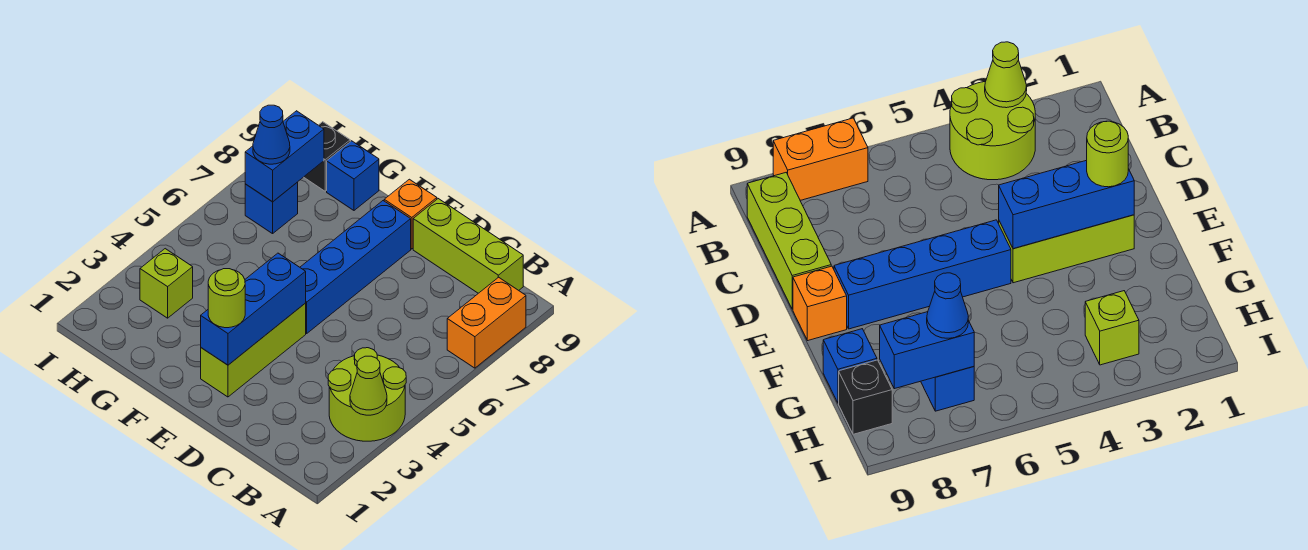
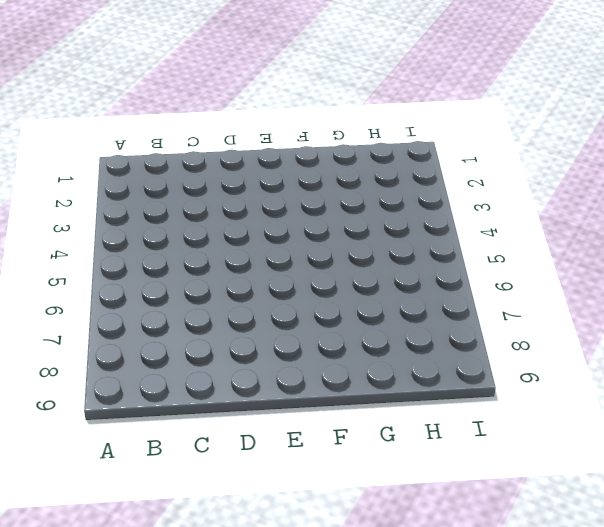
none -> lime round brick A3:B4 level 1
none -> orange brick A7:A8 level 1
none -> lime brick B9:D9 level 1

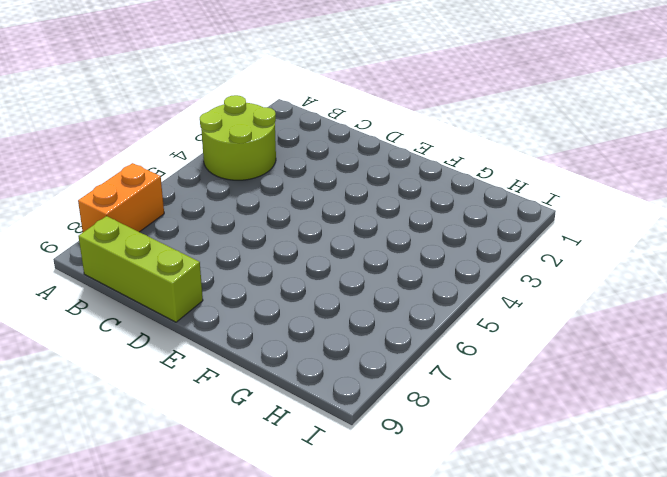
none -> lime brick E2:E4 level 1
none -> blue brick E5:E8 level 1
none -> orange brick E9 level 1

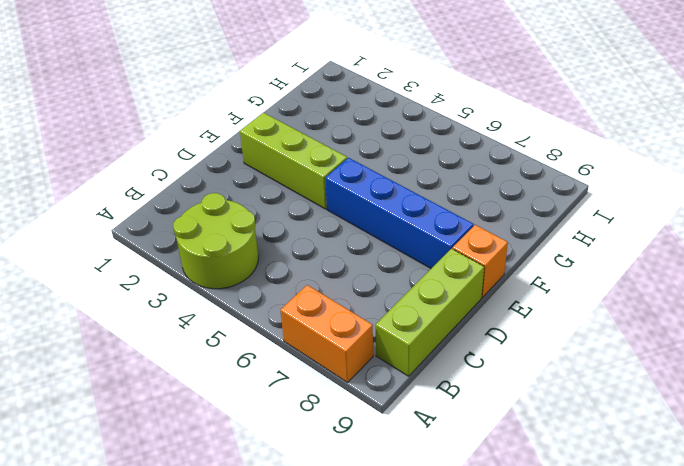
none -> blue brick G9 level 1
none -> lime brick H3 level 1
none -> blue brick H7 level 1

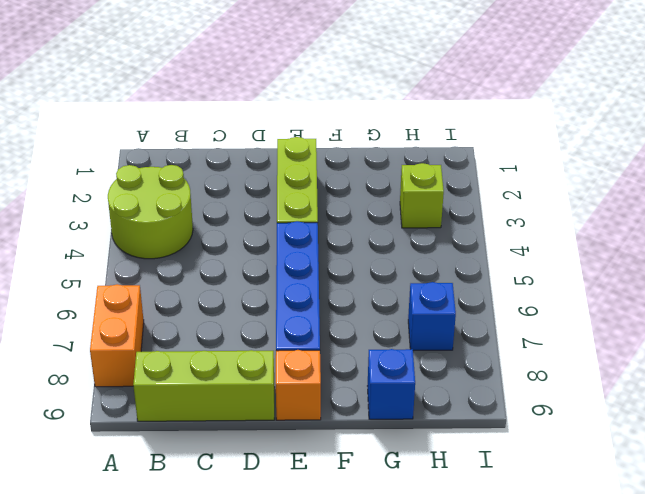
none -> black brick H9 level 1
none -> lime cone A3 level 2
none -> blue brick E2:E4 level 2

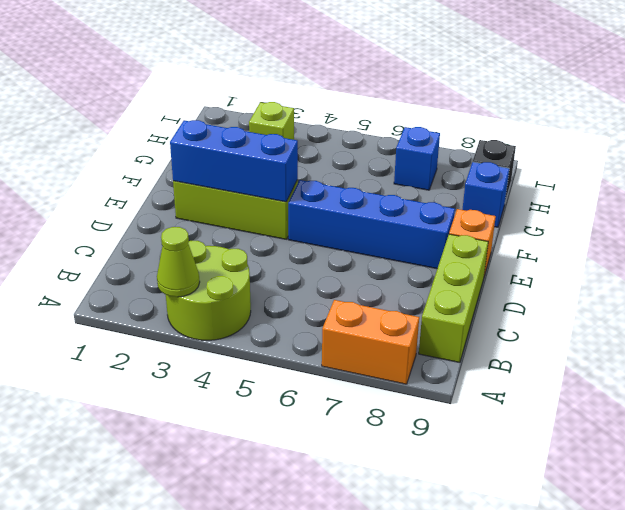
none -> blue brick H7:H8 level 2
none -> lime round brick E2 level 3
none -> blue cone H7 level 3

